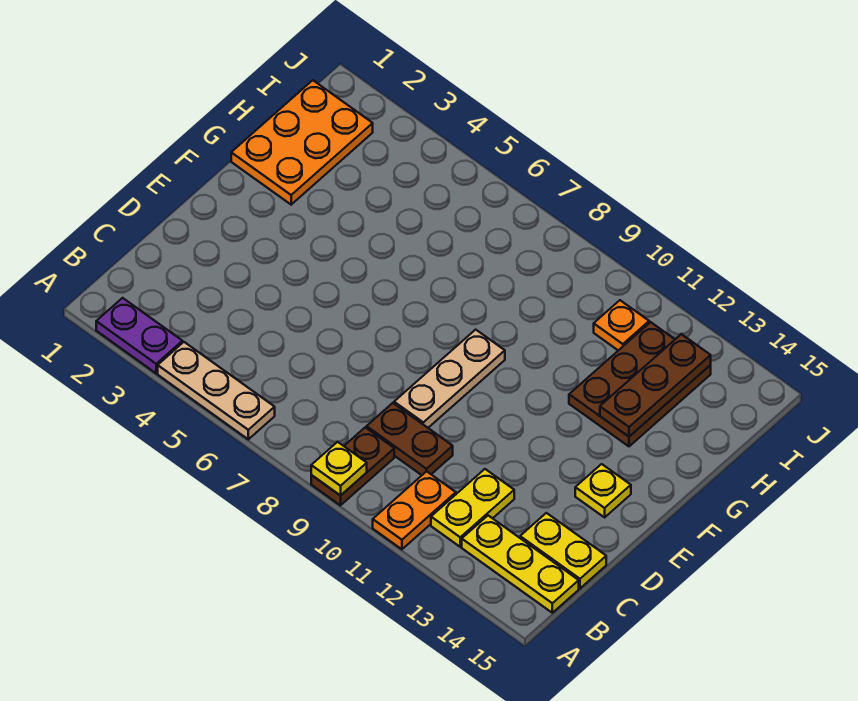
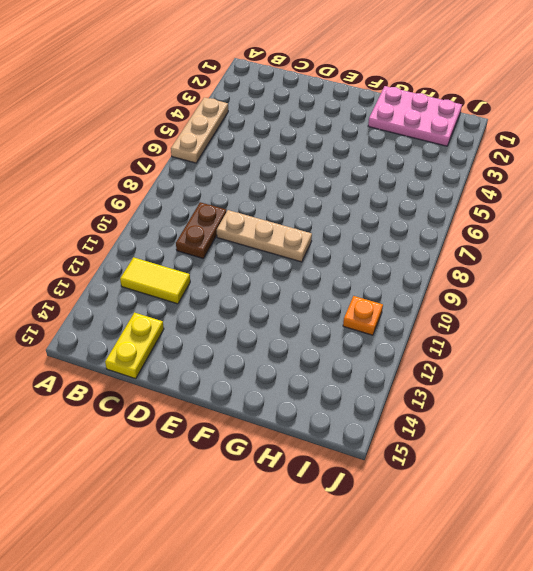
yellow tile B12:C12 level 1 -> yellow plate B12:C12 level 1
pink plate G1:I2 level 1 -> orange plate G1:I2 level 1
none -> purple plate A2:A3 level 1
none -> brown plate A9:B9 level 1
none -> orange plate A11:B11 level 1

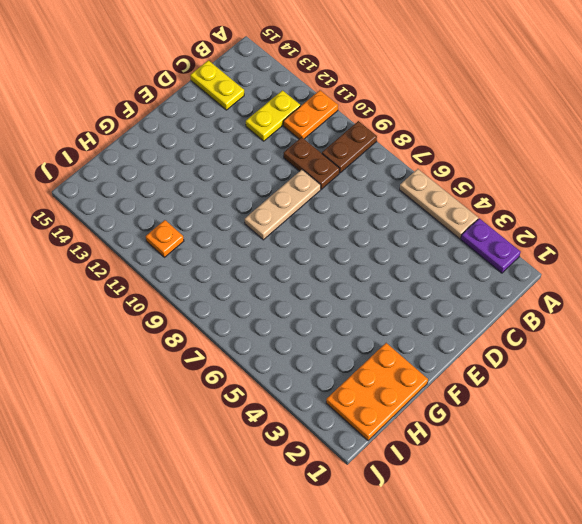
none -> yellow plate B13:B15 level 1
none -> yellow plate E14 level 1
none -> brown plate G12:I13 level 1

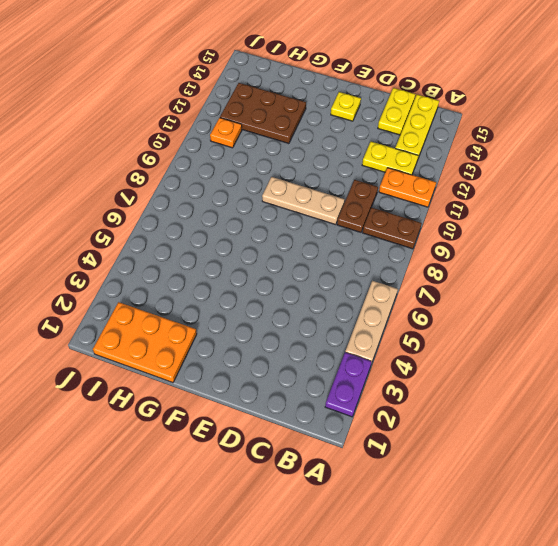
none -> yellow plate A9 level 2
none -> brown plate G13:I13 level 2

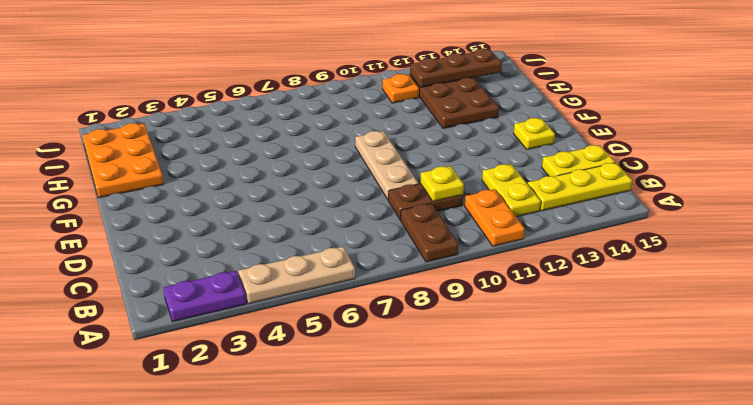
yellow plate C10 level 2 -> yellow plate A9 level 2
brown plate I12:I14 level 2 -> brown plate G13:I13 level 2

